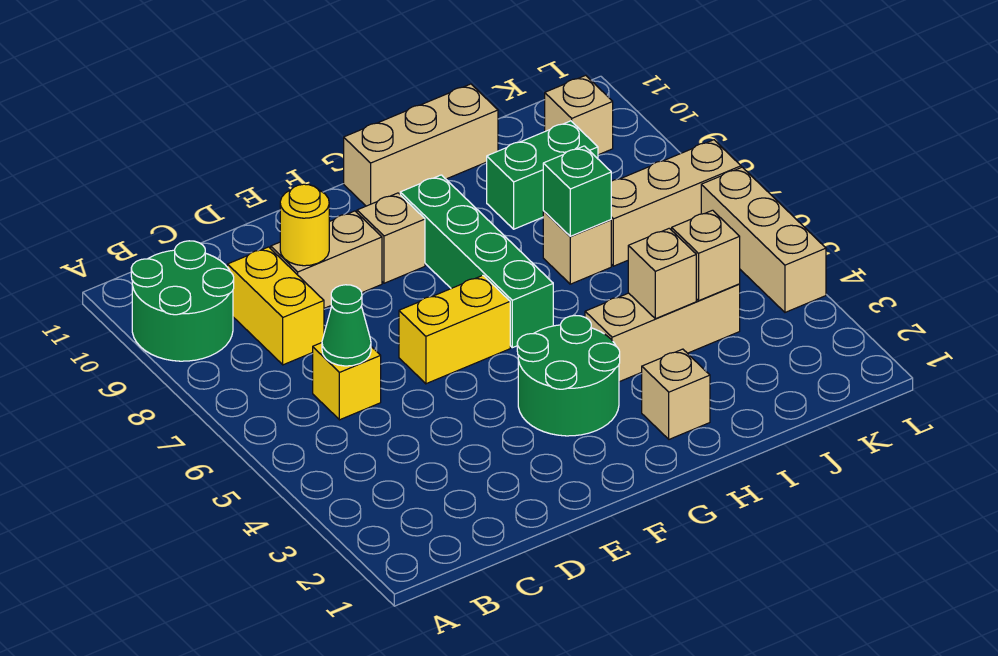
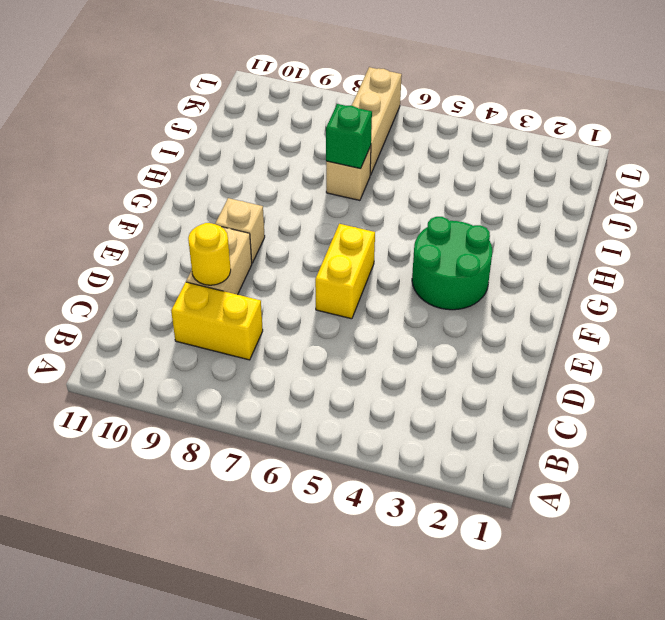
none -> green round brick A9:B10 level 1
none -> yellow brick C6 level 1
none -> green brick G6:G9 level 1

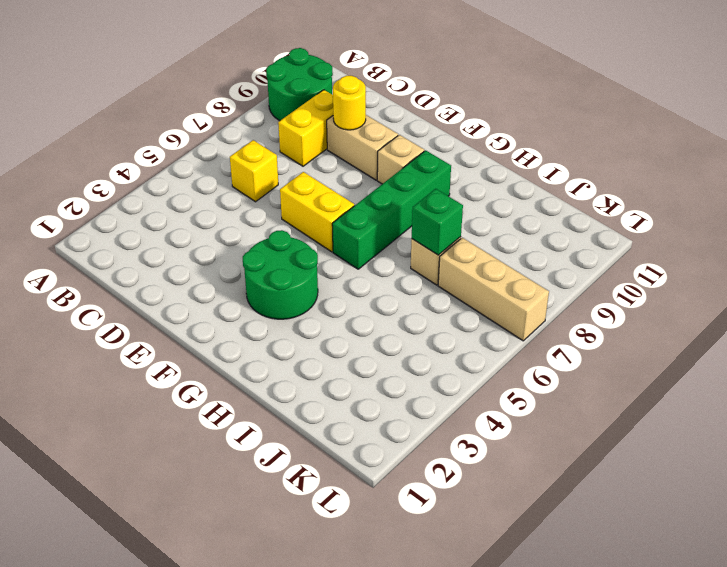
none -> tan brick G11:I11 level 1
none -> tan brick H2 level 1
none -> tan brick H4:J4 level 1

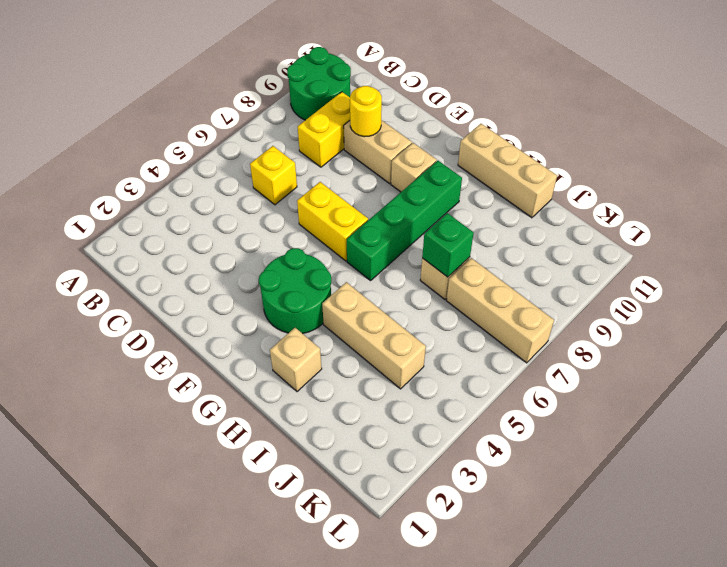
none -> green brick I9:J9 level 1
none -> tan brick K10 level 1
none -> tan brick L4:L6 level 1

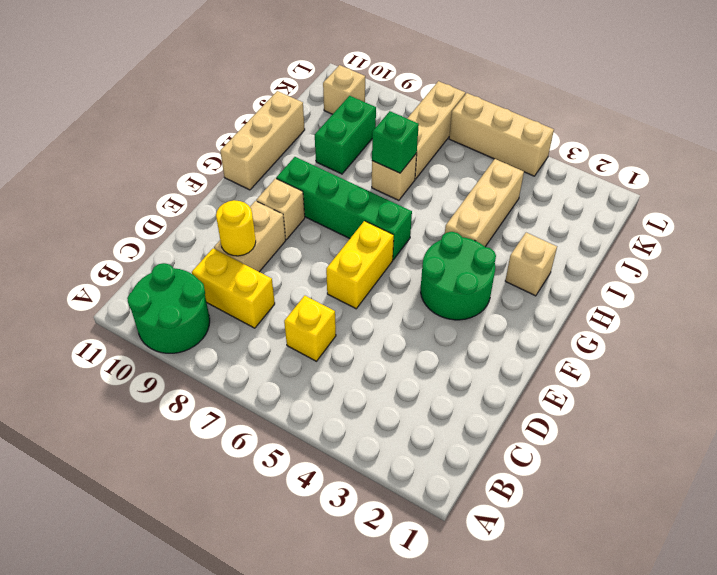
none -> green cone C6 level 2
none -> tan brick I4 level 2
none -> tan brick J4 level 2

